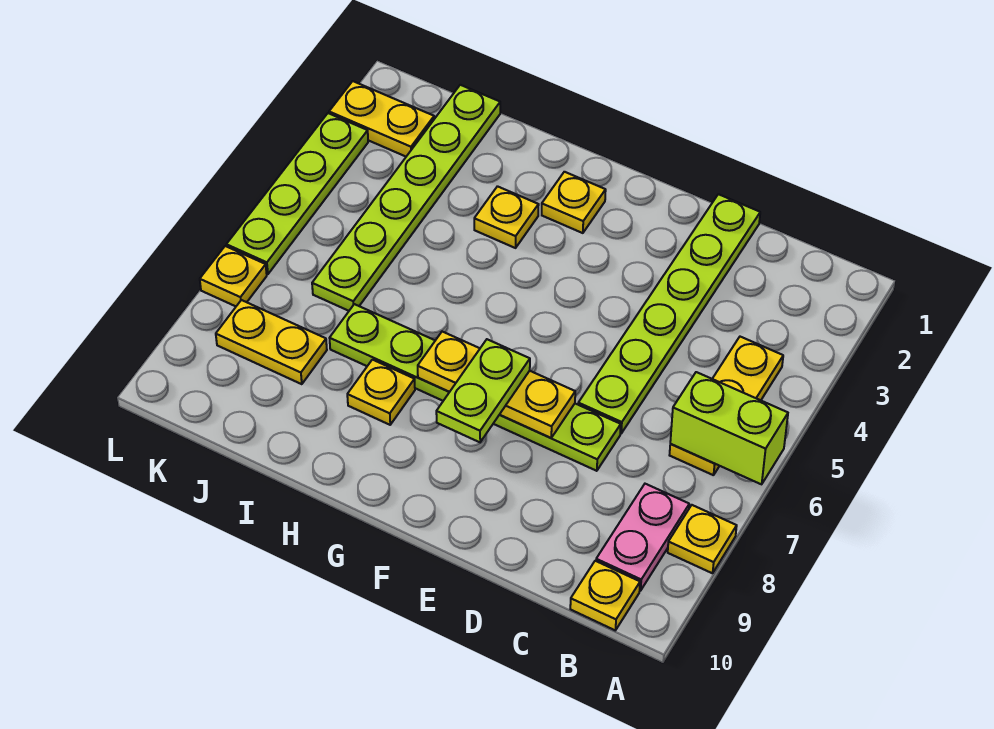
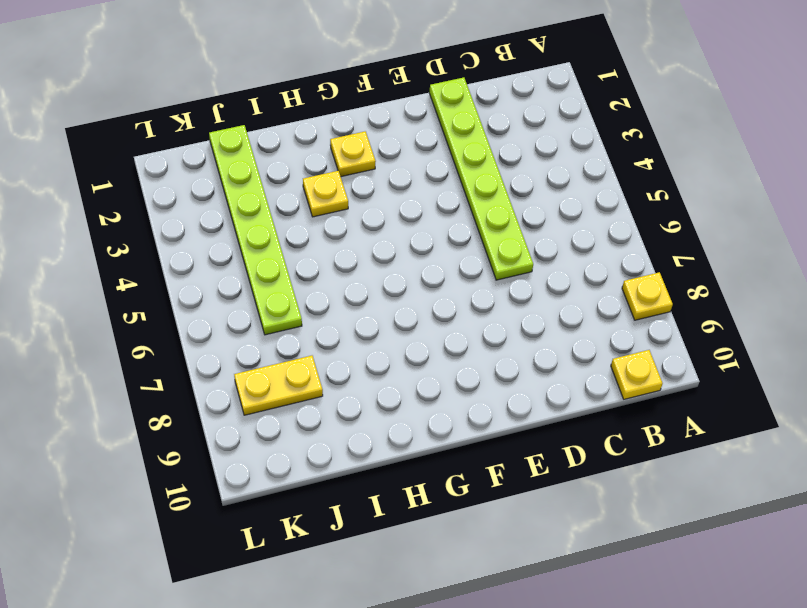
none -> yellow plate B4:B6 level 1
none -> pink plate B8:B9 level 1
none -> lime plate D7:I7 level 1

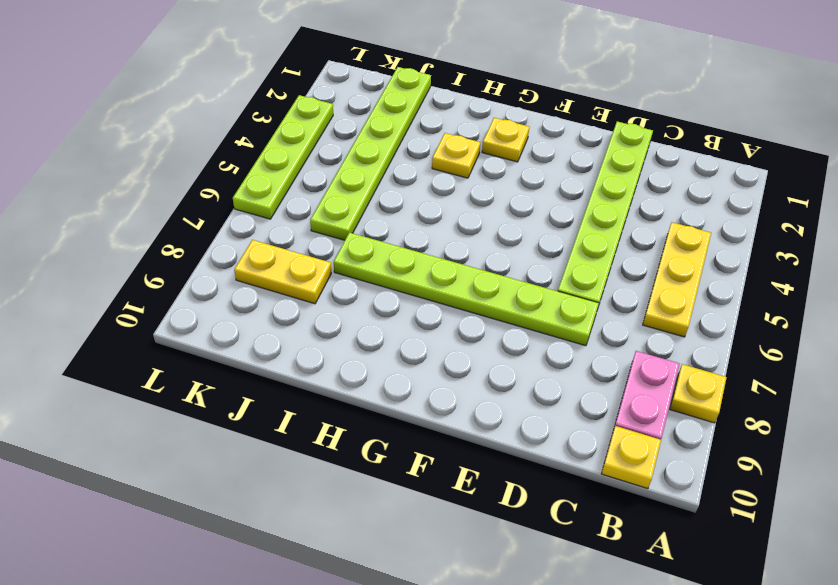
none -> yellow plate H8 level 1
none -> yellow plate K2:L2 level 1
none -> yellow plate L7 level 1

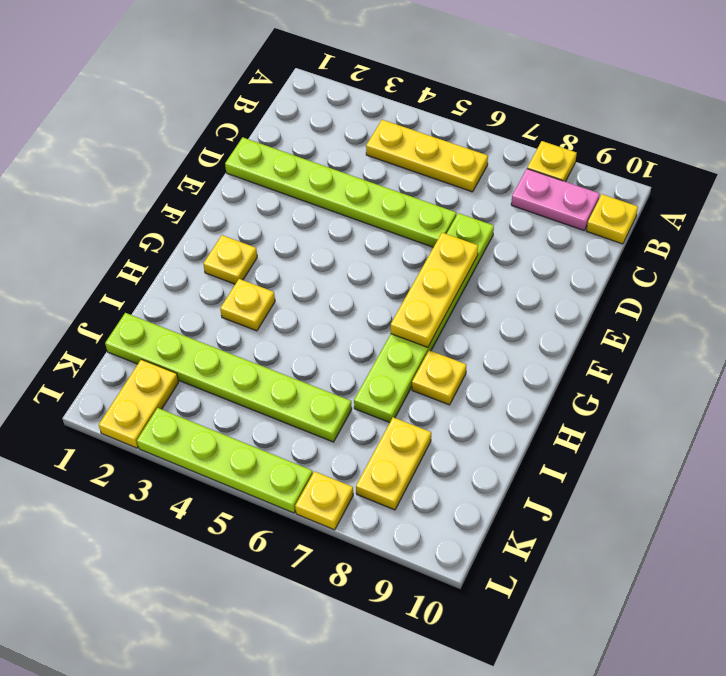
none -> lime brick A6:B6 level 2
none -> lime plate F7:F8 level 3

